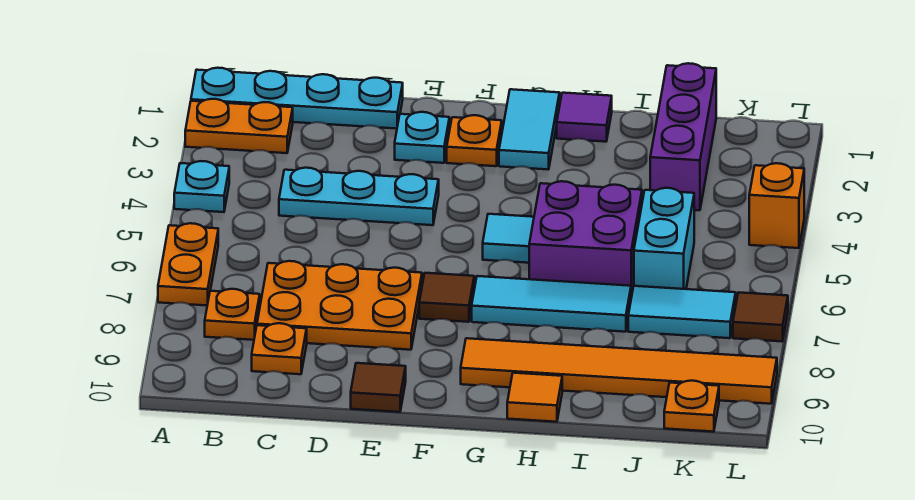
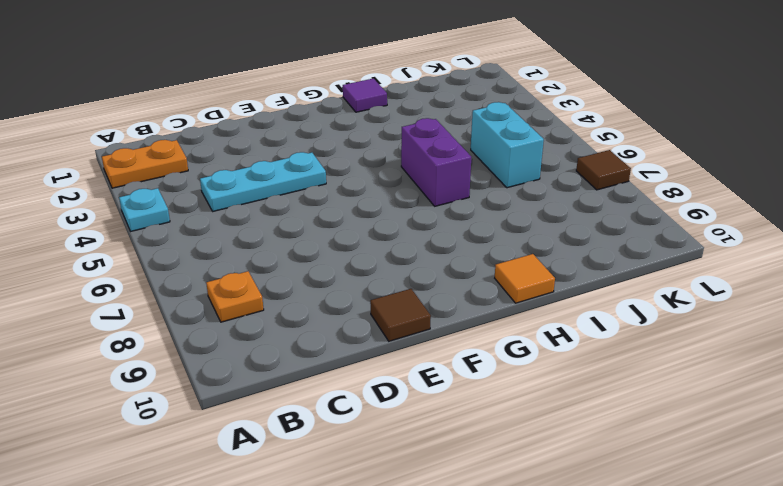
purple brick H5:H6 level 1 -> purple brick H5:I6 level 1
none -> cyan plate A1:D1 level 1
none -> orange plate A6:A7 level 1
none -> orange plate C7:E8 level 1

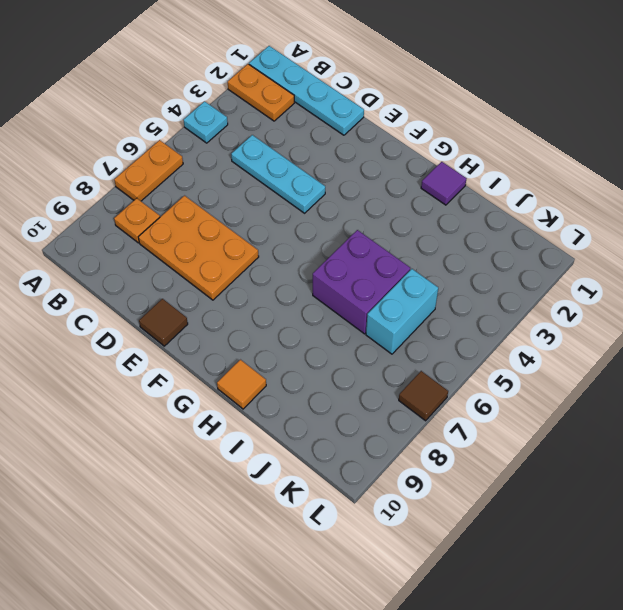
none -> orange plate C9 level 1
none -> cyan plate E2 level 1
none -> orange plate F2 level 1

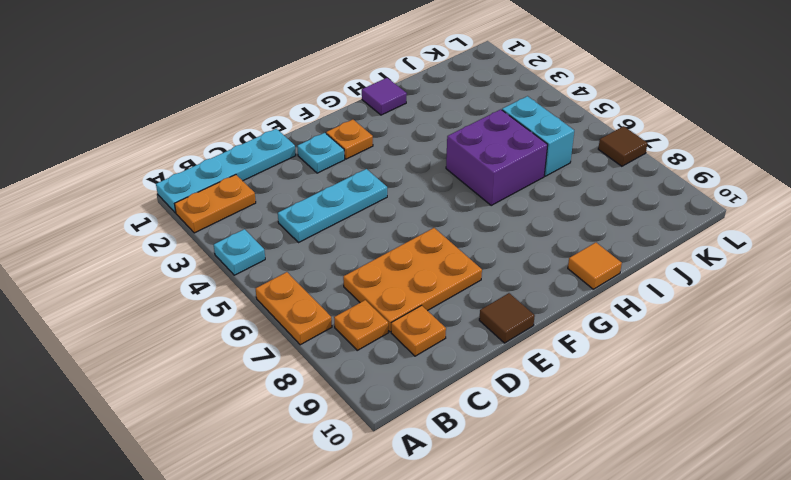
none -> brown tile F7 level 1
none -> cyan tile G1:G2 level 1
none -> cyan tile G5 level 1

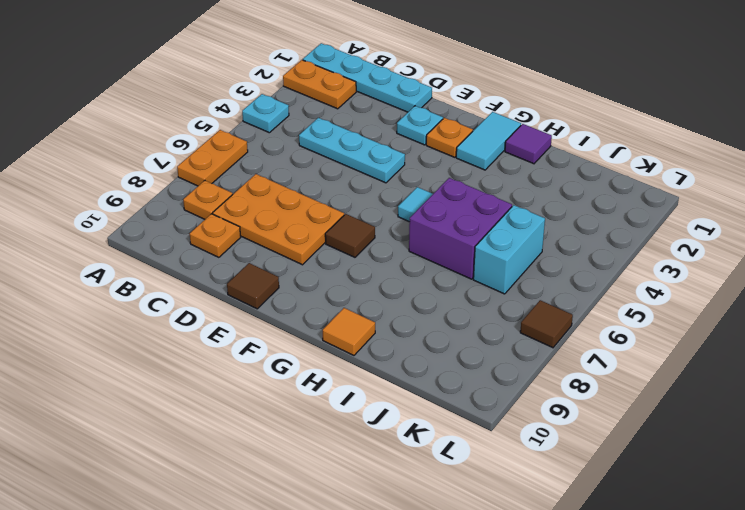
none -> cyan tile G7:I7 level 1
none -> orange tile G9:L9 level 1
none -> purple brick J1:J3 level 1

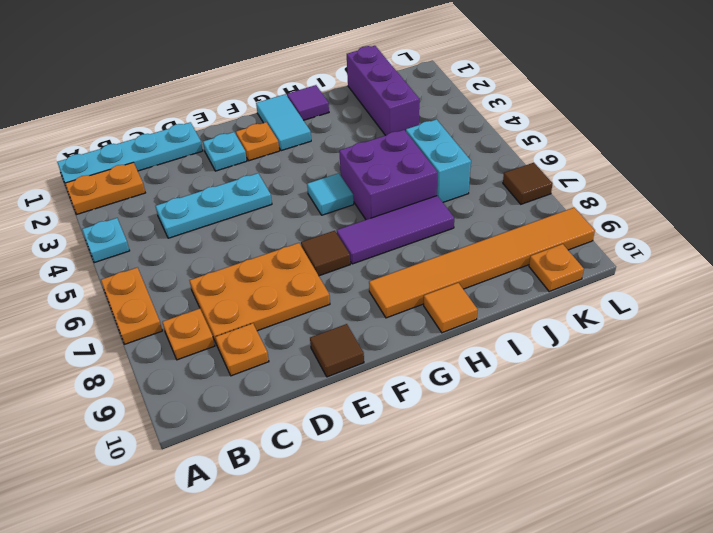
purple tile G7:I7 level 1 -> cyan tile G7:I7 level 1
none -> cyan tile J7:K7 level 1
none -> orange brick L4 level 1

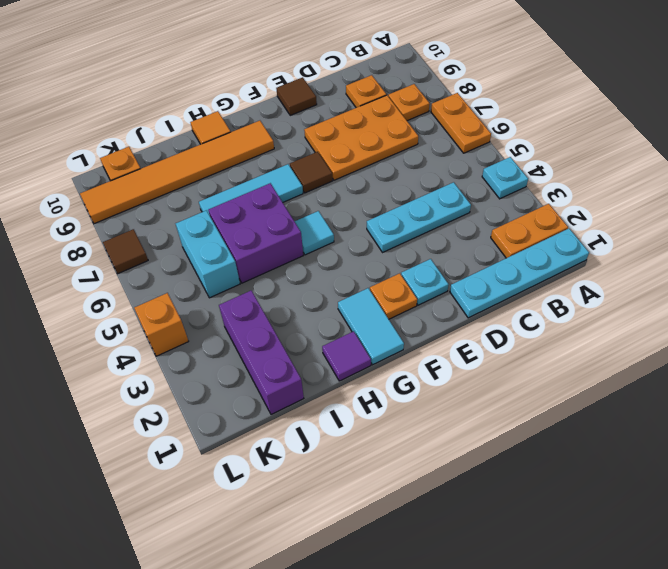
none -> cyan tile J7:K7 level 1

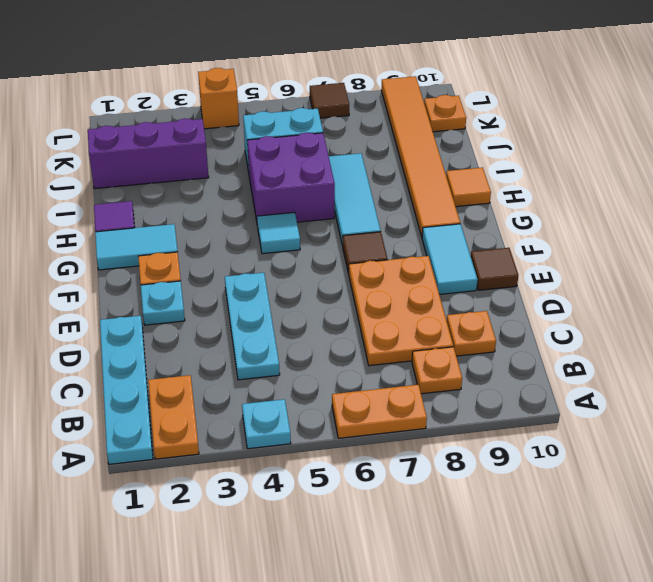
cyan tile E9:F9 level 1 -> cyan tile J7:K7 level 1

